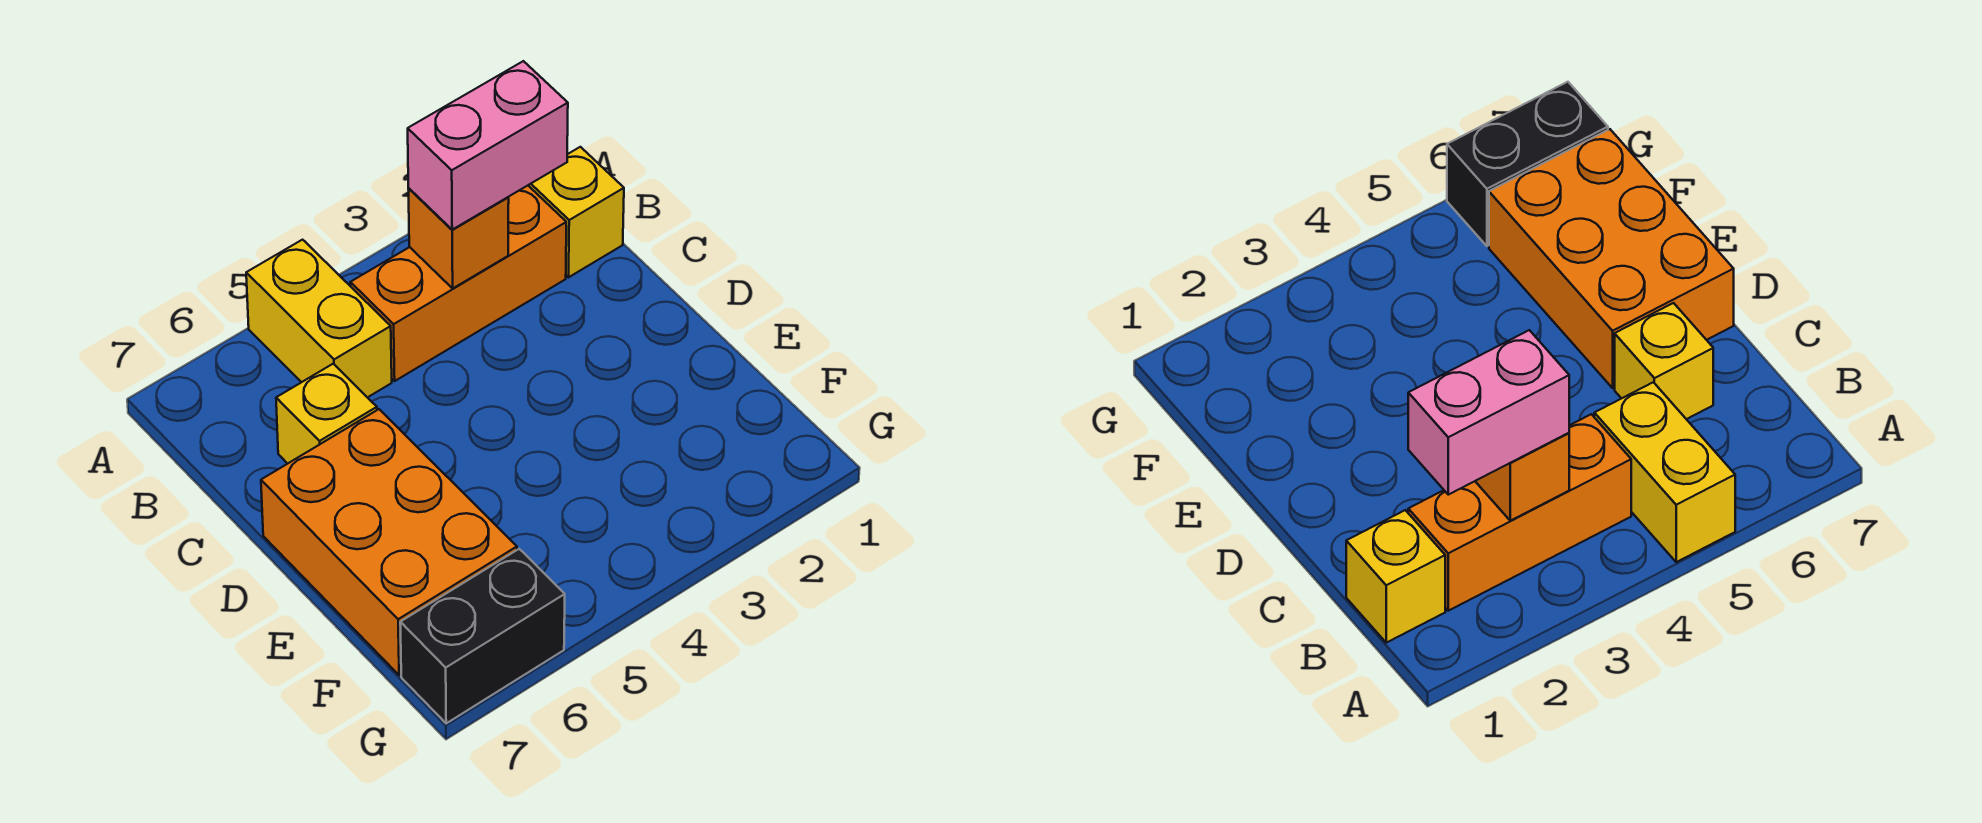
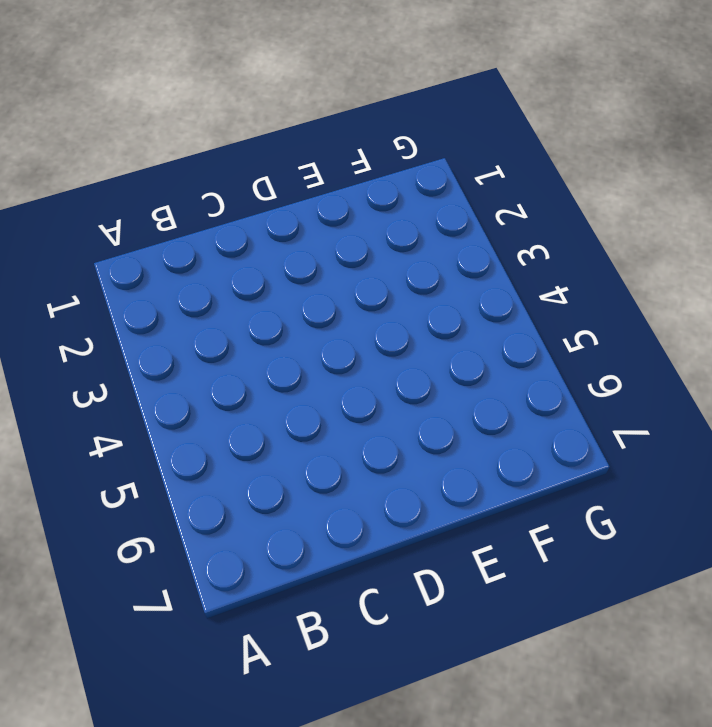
none -> yellow brick A5:B5 level 1
none -> yellow brick B1 level 1

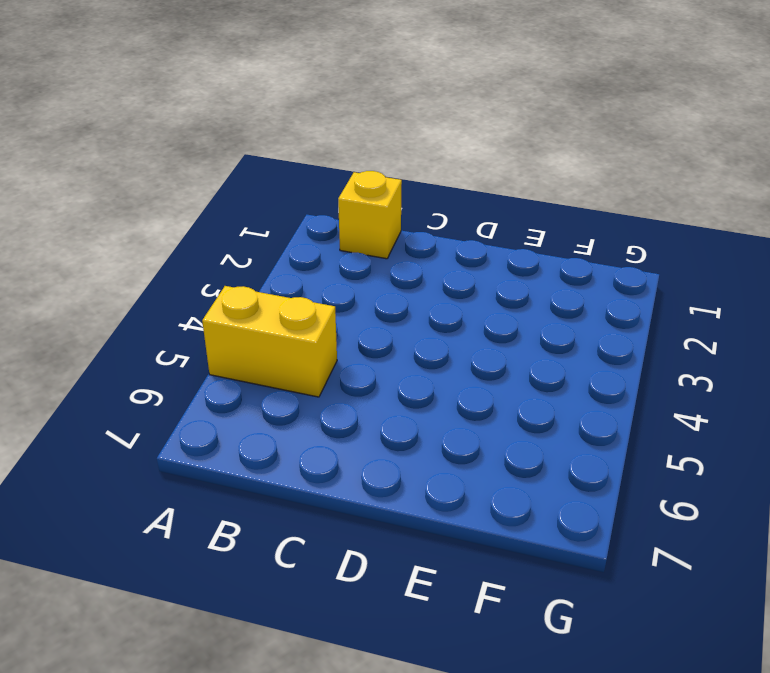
none -> orange brick B2:B4 level 1
none -> yellow brick C6 level 1

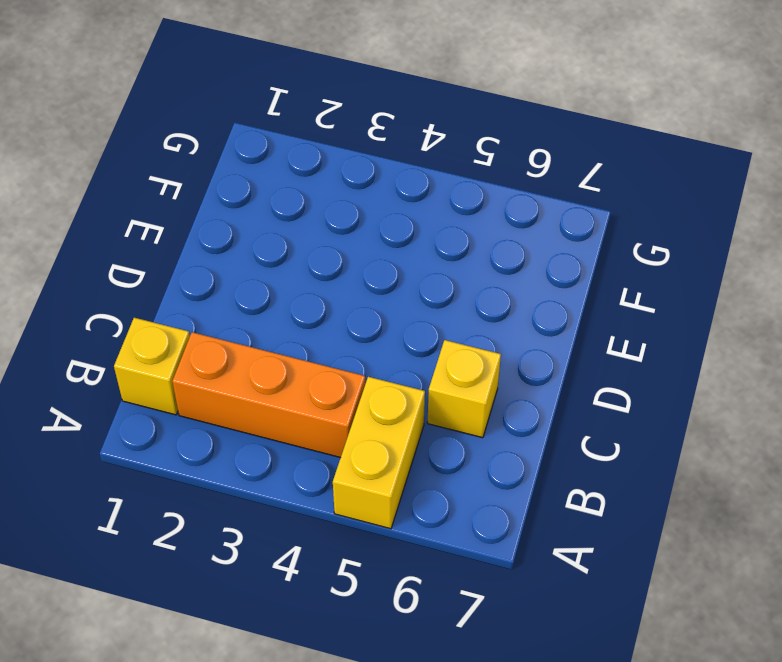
none -> orange brick D6:F7 level 1
none -> black brick G6:G7 level 1

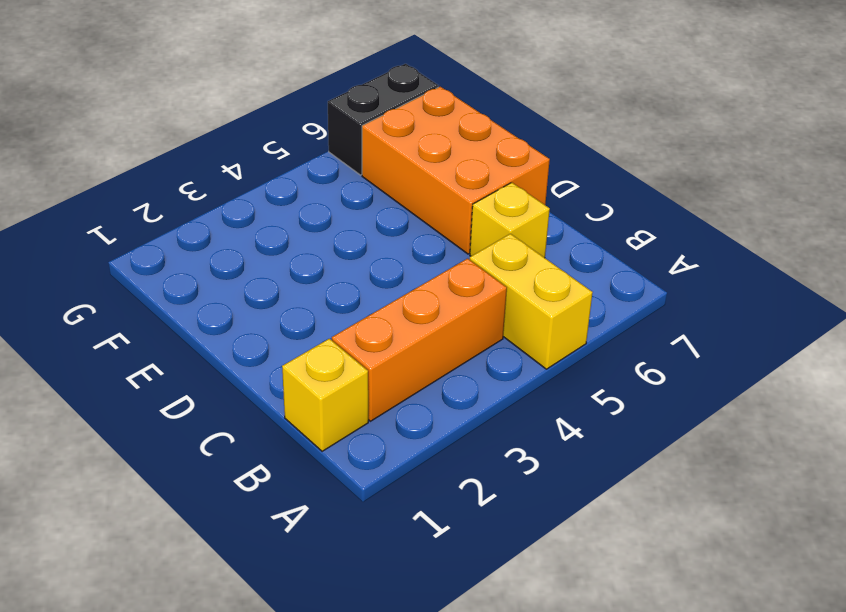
none -> orange brick B3 level 2
none -> pink brick B2:B3 level 3

